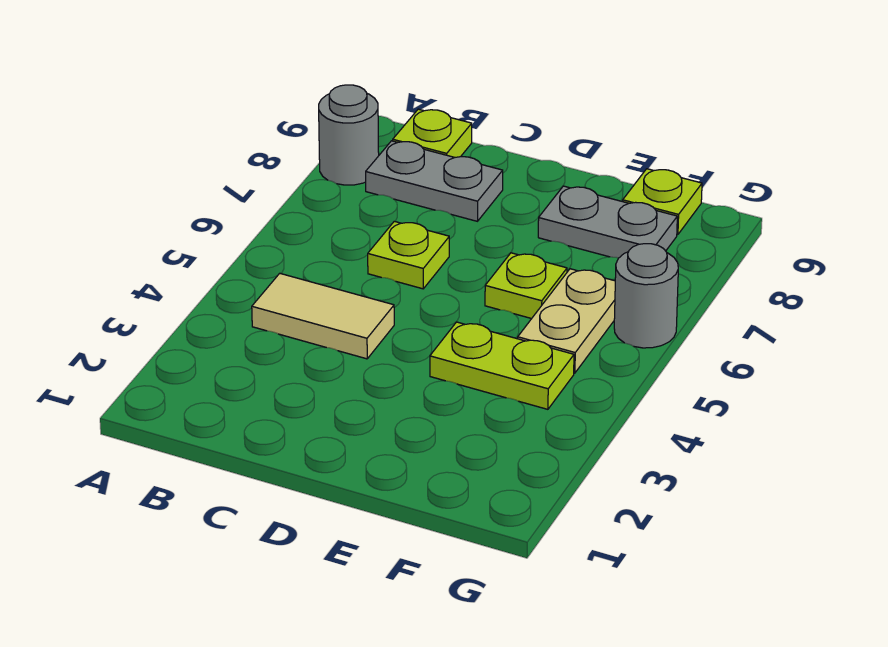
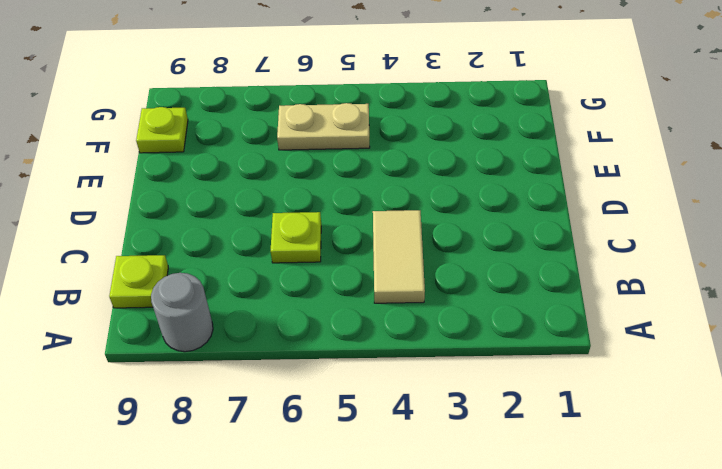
none -> grey plate B8:C8 level 1
none -> lime plate E4:F4 level 1

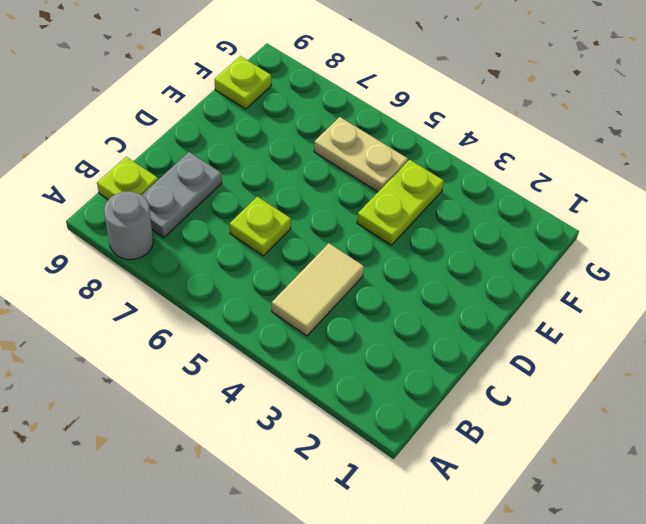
none -> lime plate E6 level 1
none -> grey plate E8:F8 level 1

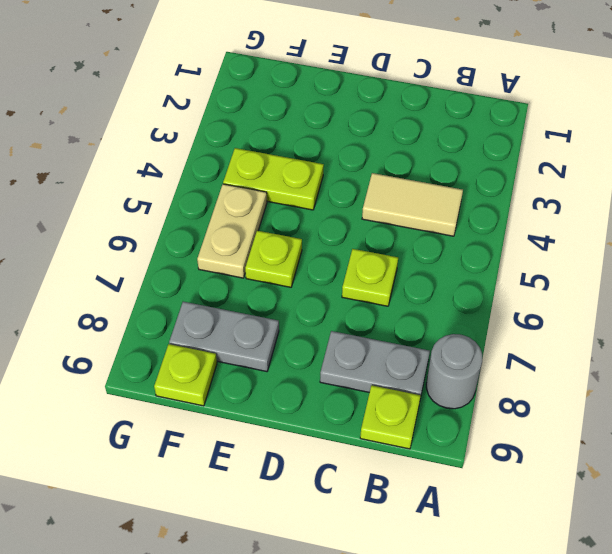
none -> grey round brick G6 level 1

